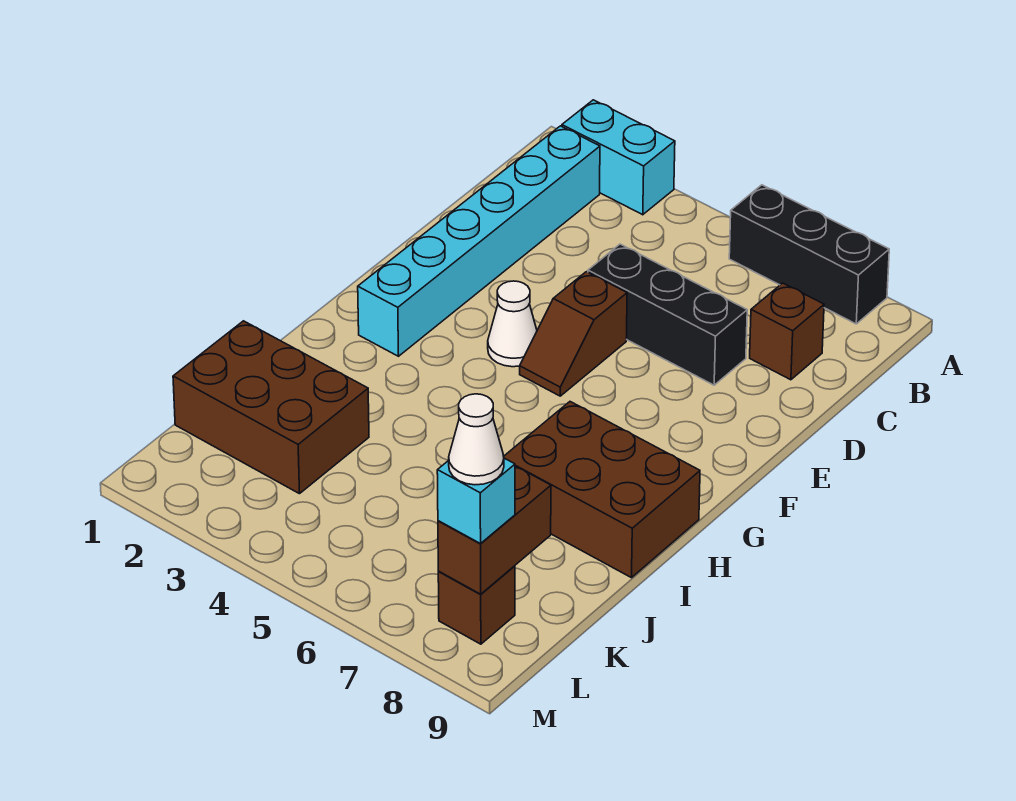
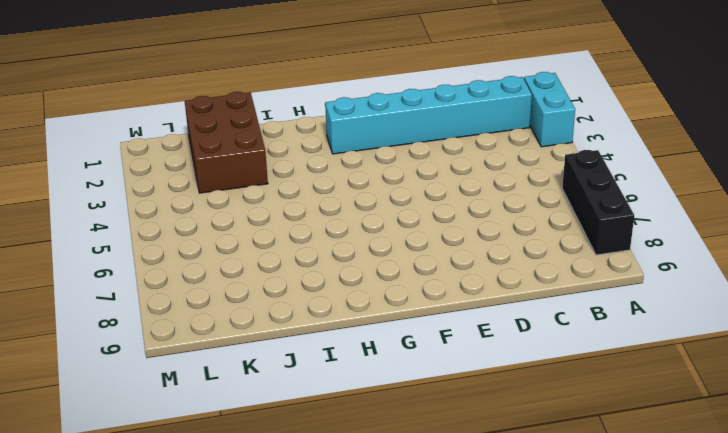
none -> brown brick C8 level 1
none -> black brick D5:D7 level 1
none -> brown slope E5:F5 level 1 top E

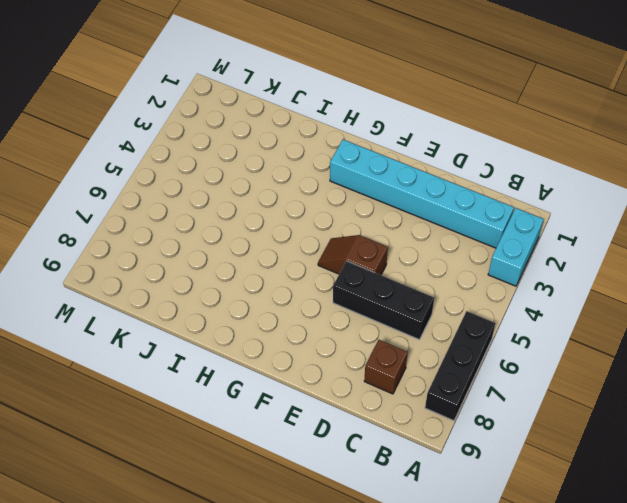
black brick C6:E6 level 1 -> black brick D5:D7 level 1
none -> white cone F4 level 1
none -> brown brick H7:I9 level 1
none -> brown brick J1:K3 level 1

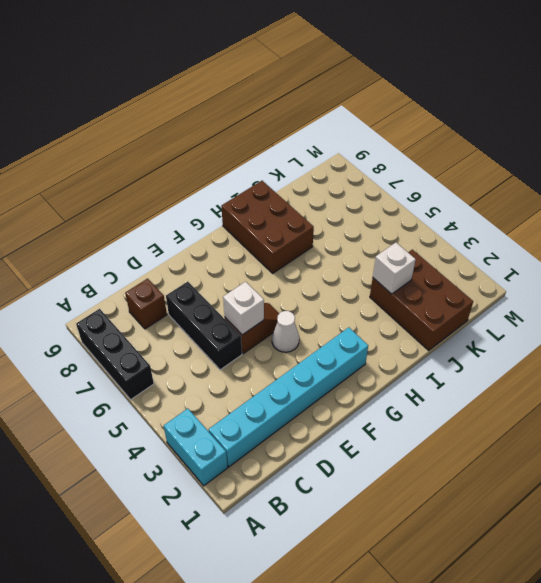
white brick E5 level 2 -> none
white brick J3 level 2 -> none
none -> brown brick L8 level 1
none -> brown brick K8:L8 level 2
none -> cyan brick L8 level 3

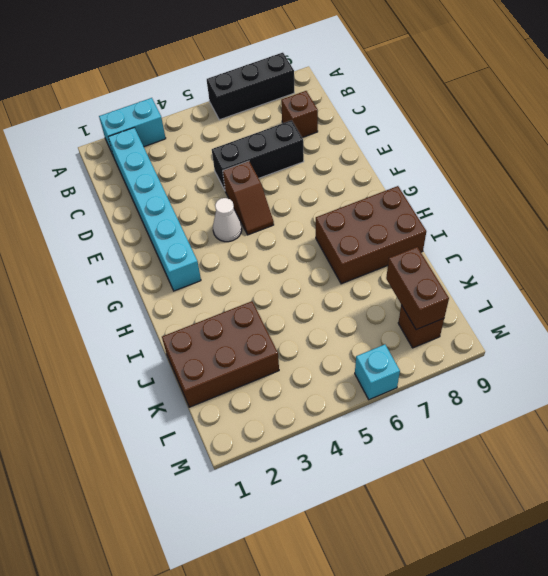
cyan brick M6 level 1 -> cyan brick L8 level 3
none -> white cone L8 level 4

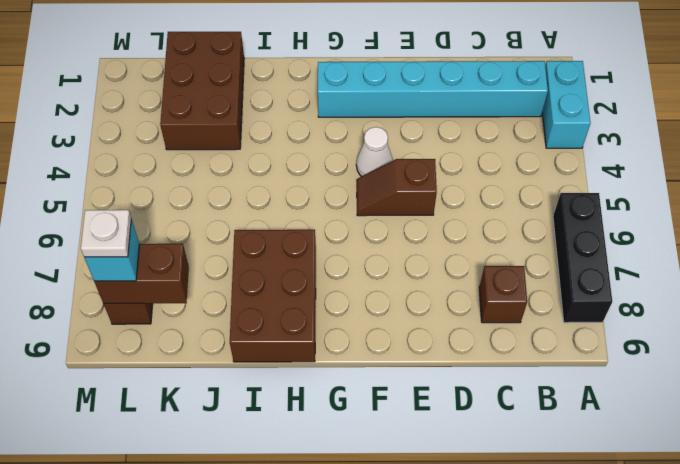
white plate L8 level 4 -> white cone L8 level 4
none -> black brick D5:D7 level 1

